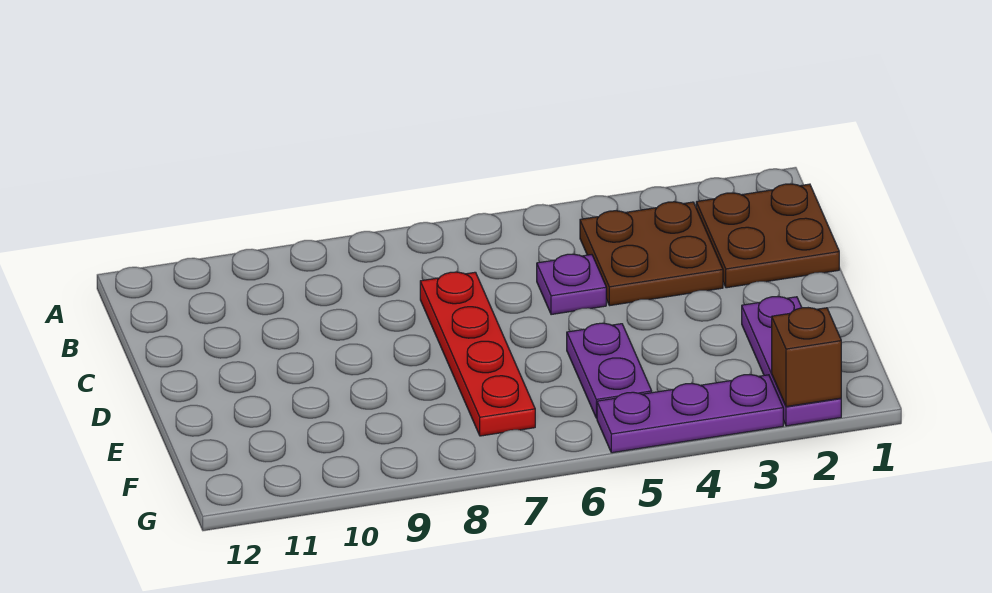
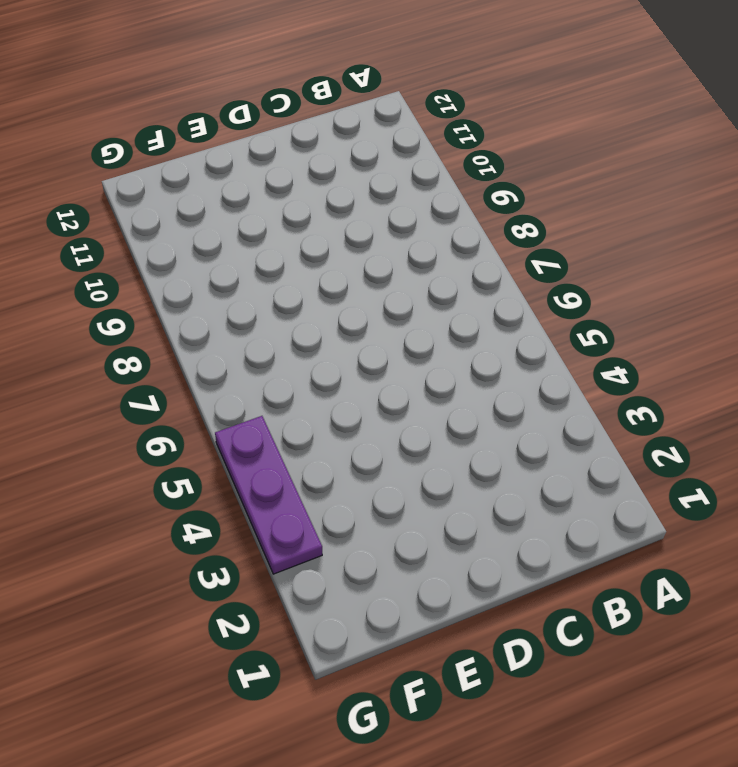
none -> brown plate B1:C2 level 1
none -> brown plate B3:C4 level 1

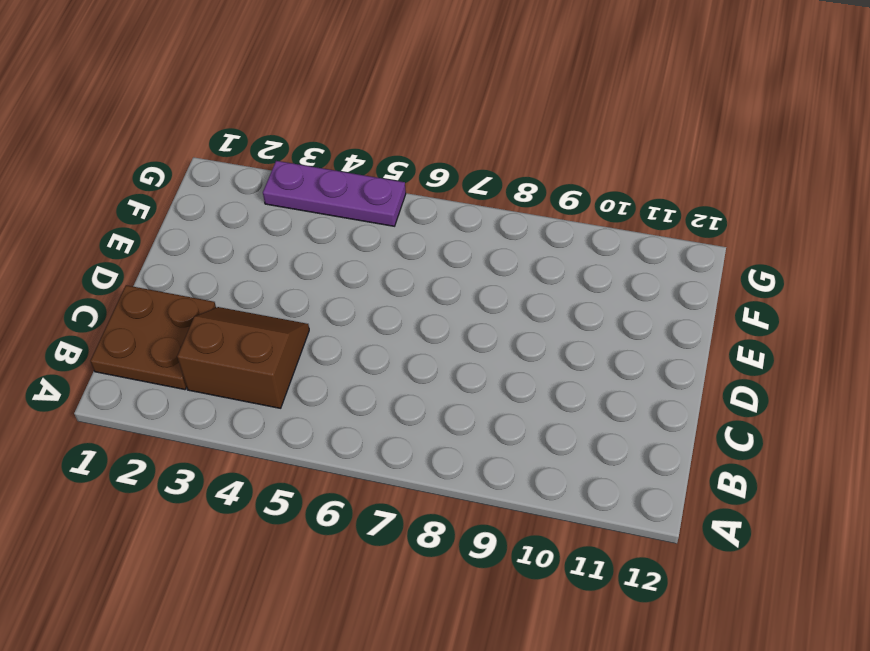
brown slope B3:C4 level 1 top B -> brown plate B3:C4 level 1
none -> purple plate C5 level 1
none -> red plate C7:F7 level 1

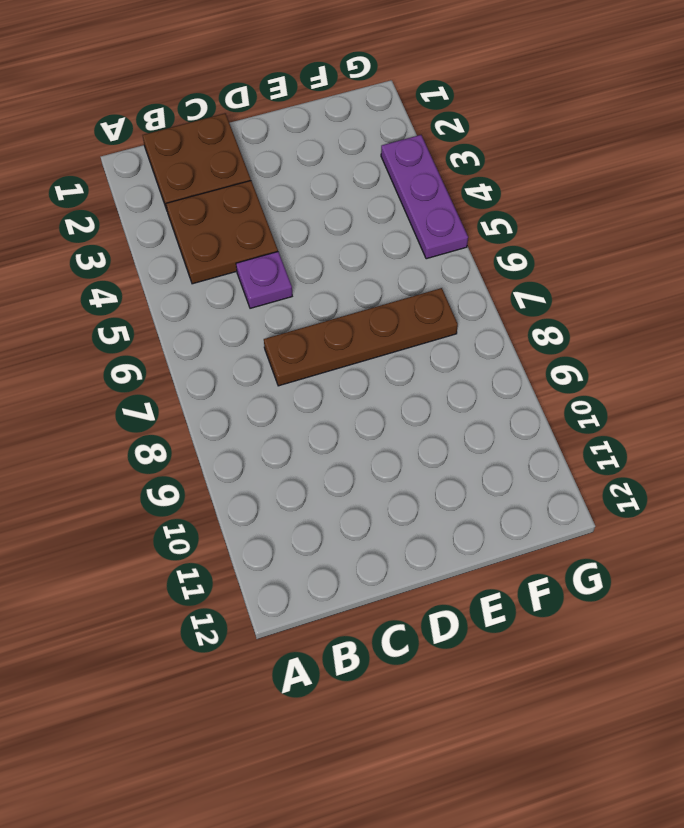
brown plate C7:F7 level 1 -> red plate C7:F7 level 1
none -> purple plate E2:G2 level 1
none -> purple plate E5:F5 level 1

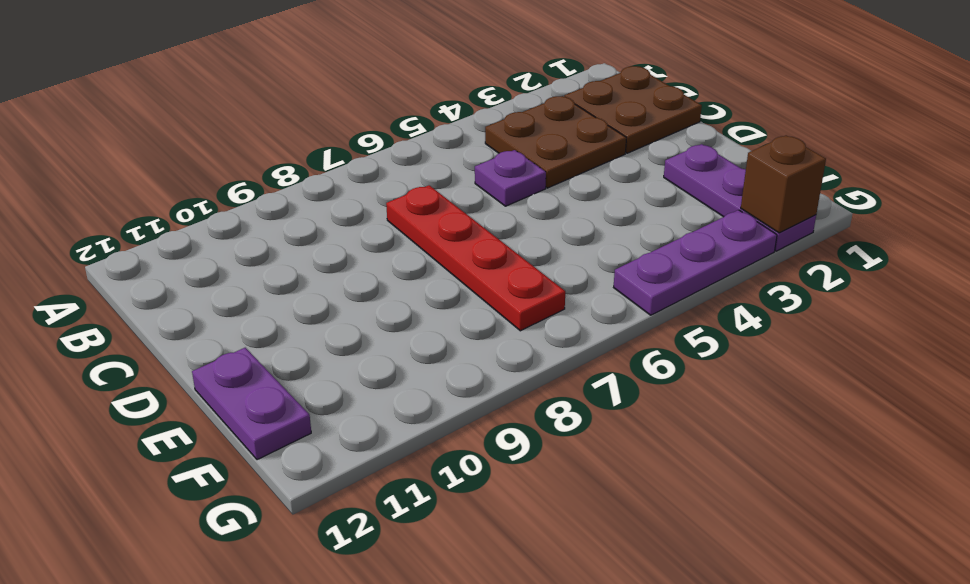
purple plate E12:F12 level 1 -> purple plate E5:F5 level 1

